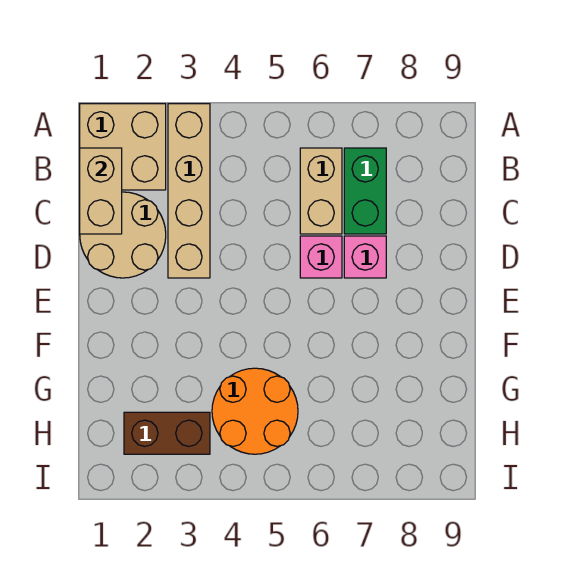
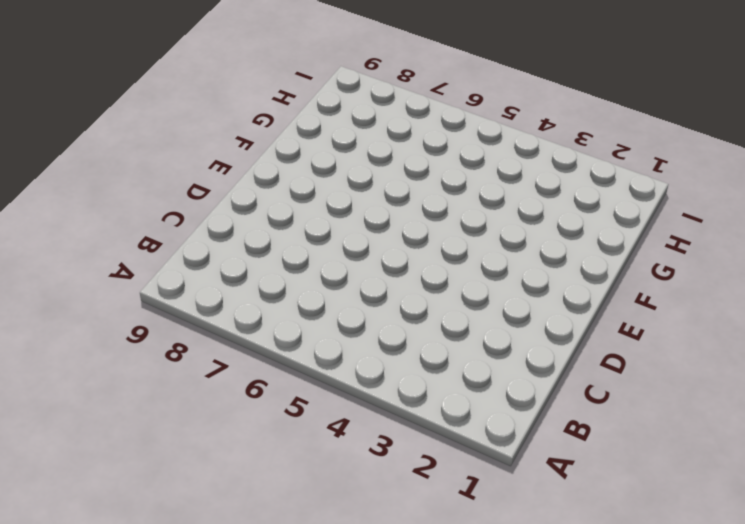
none -> tan brick A1:B2 level 1
none -> tan brick A3:D3 level 1

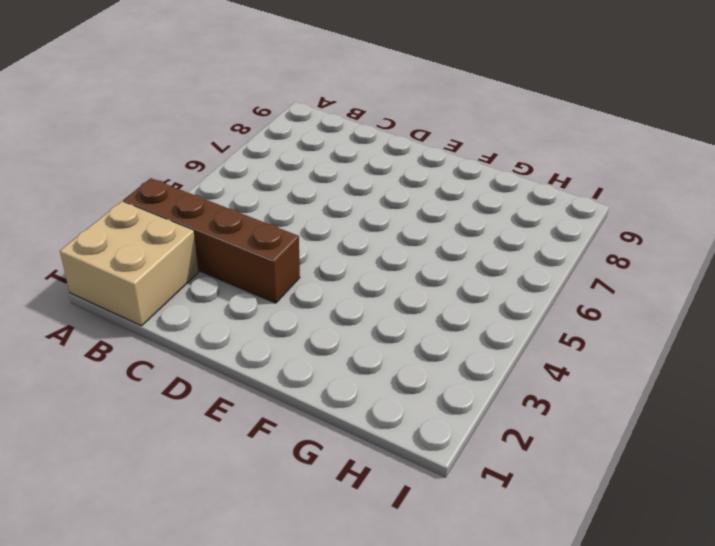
brown brick A3:D3 level 1 -> tan brick A3:D3 level 1
none -> tan brick B6:C6 level 1
none -> green brick B7:C7 level 1

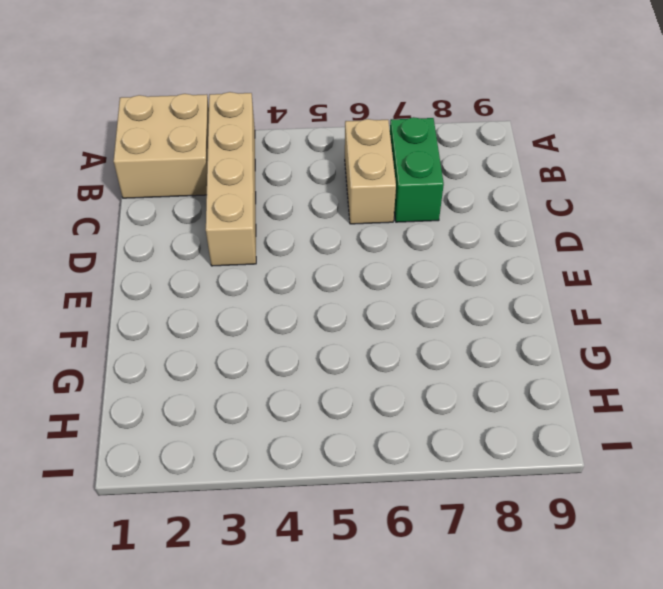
none -> tan round brick C1:D2 level 1
none -> pink brick D6 level 1

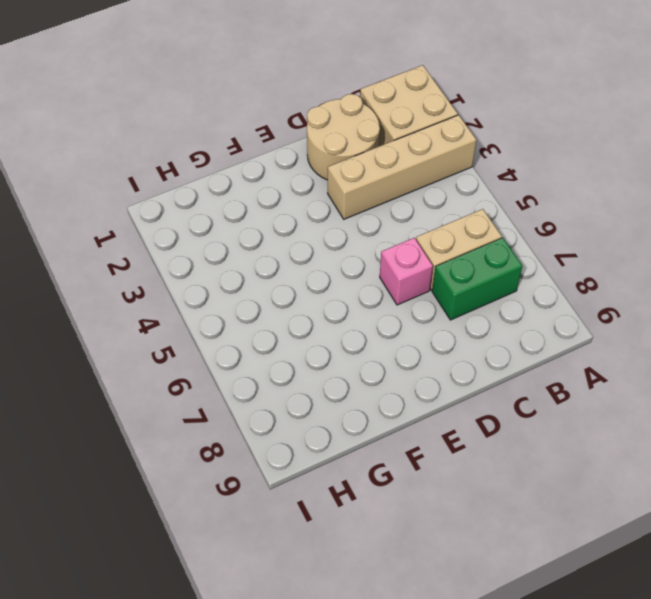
none -> pink brick D7 level 1
none -> orange round brick G4:H5 level 1

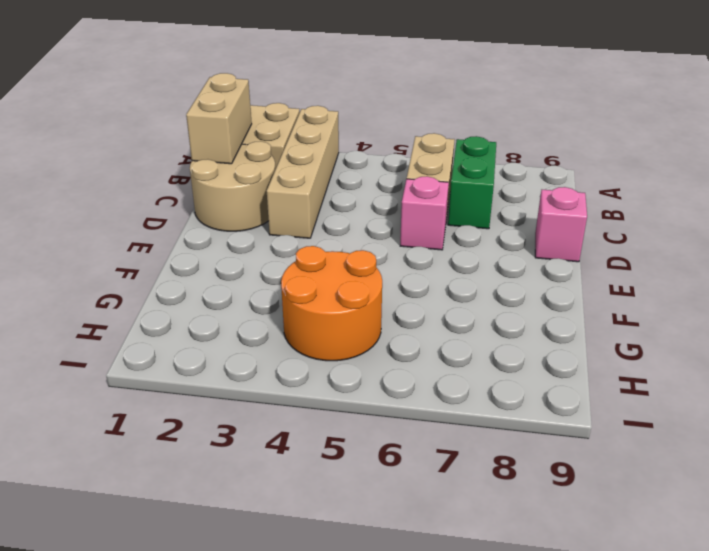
pink brick D9 level 1 -> pink brick D7 level 1
none -> brown brick H2:H3 level 1

